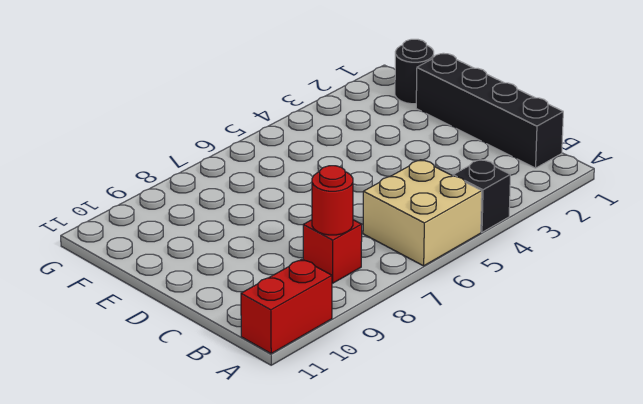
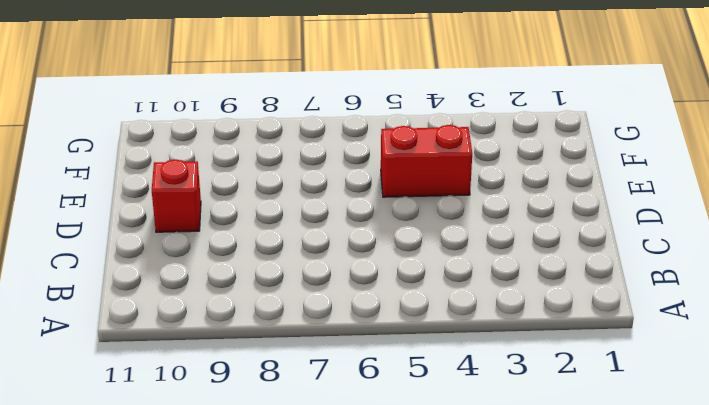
red brick D10 level 1 -> red brick B8 level 1
red brick E4:E5 level 1 -> red brick A10:A11 level 1
none -> black brick A4 level 1
none -> tan brick A5:B6 level 1

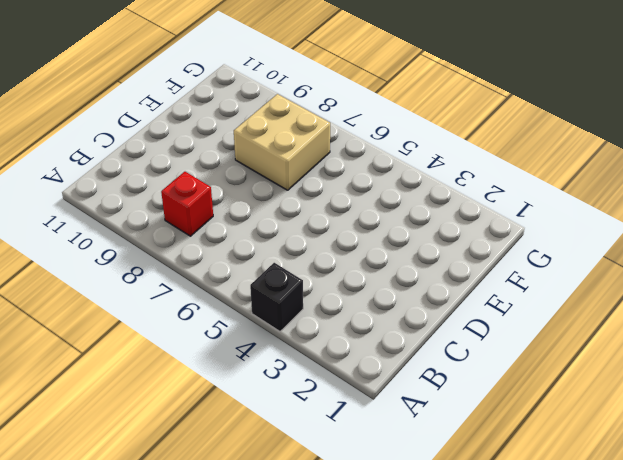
tan brick E7:F8 level 1 -> tan brick A5:B6 level 1
none -> red brick A10:A11 level 1
none -> black brick B1:E1 level 1

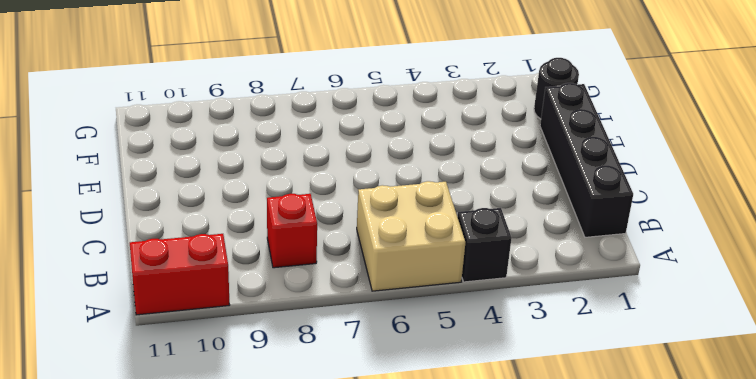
none -> red round brick B8 level 2

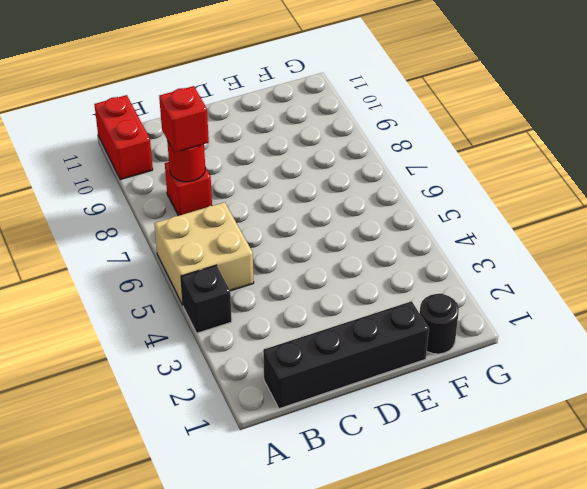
red brick B8 level 3 -> none

